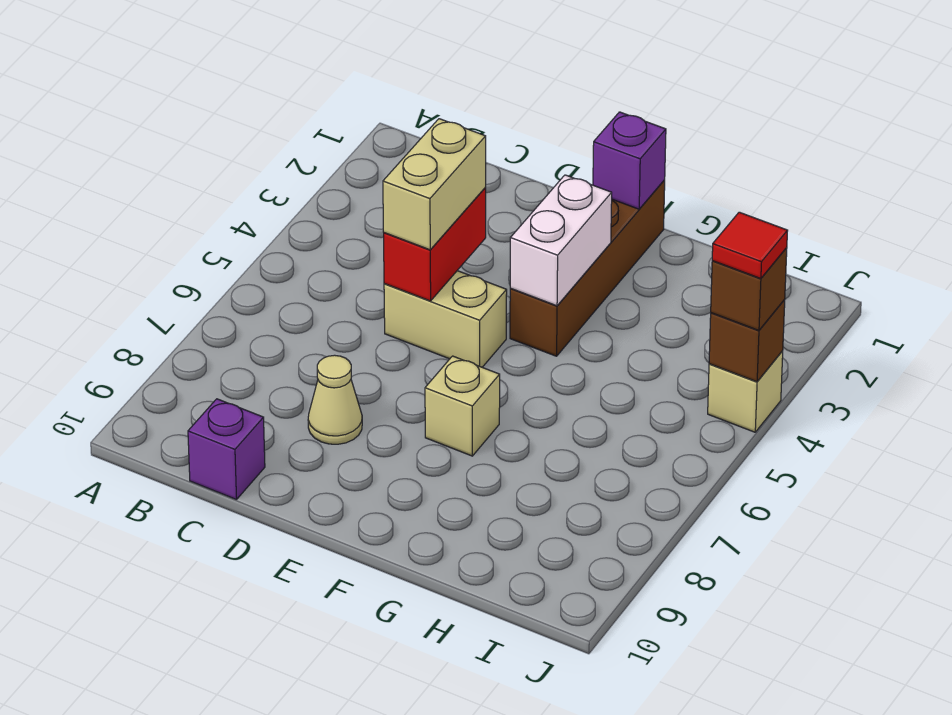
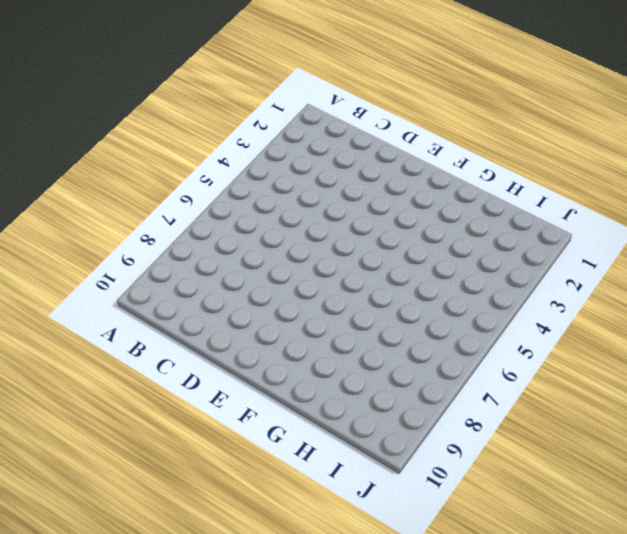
none -> purple brick C10 level 1
none -> tan brick D5:E5 level 1
none -> tan cone D8 level 1

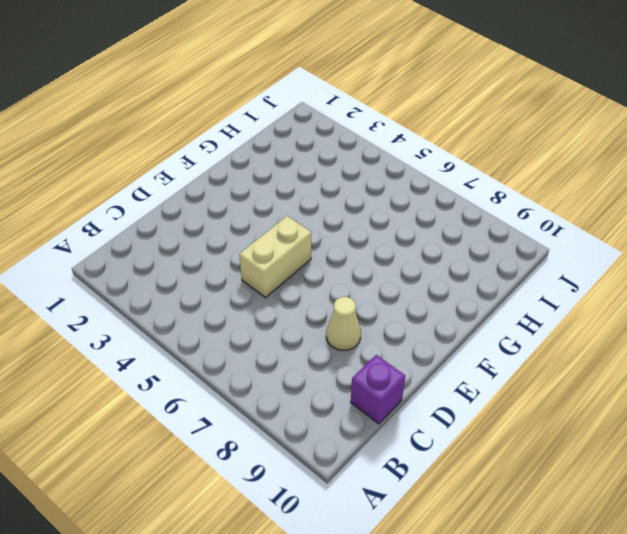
none -> brown brick F1:F4 level 1
none -> tan brick F7 level 1
none -> tan brick J4 level 1

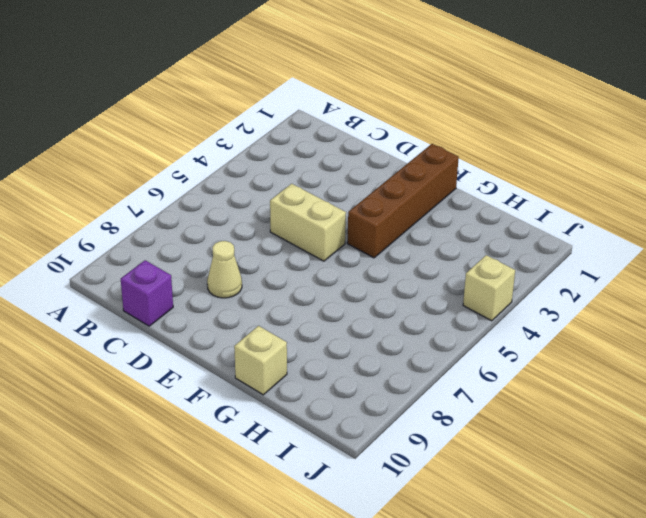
tan brick G10 level 1 -> tan brick F7 level 1
none -> red brick D4:D5 level 2
none -> purple brick F1 level 2
none -> white brick F3:F4 level 2

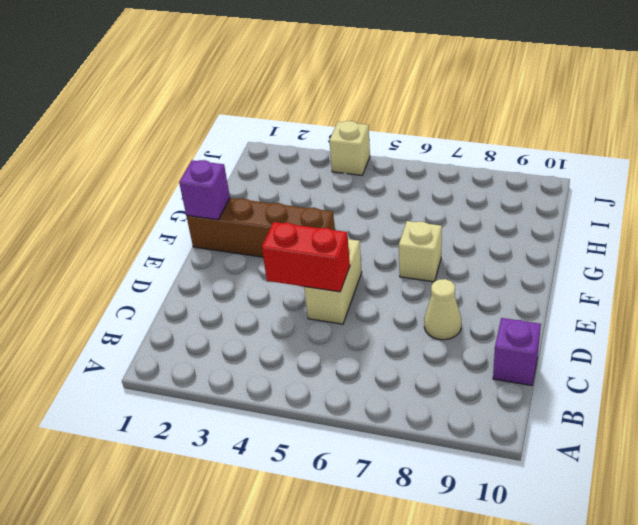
none -> white brick F3:F4 level 2
none -> brown brick J4 level 2
none -> tan brick D4:D5 level 3

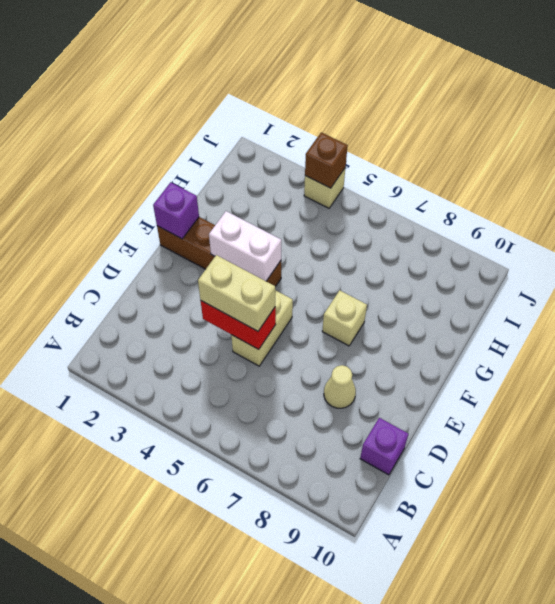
none -> brown brick J4 level 3
none -> red tile J4 level 4

